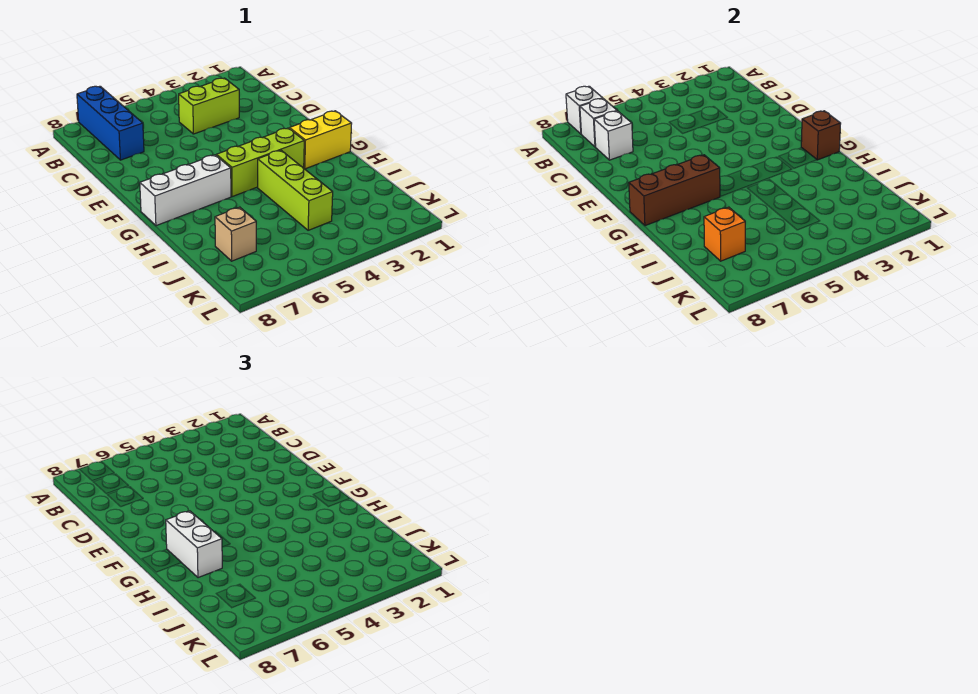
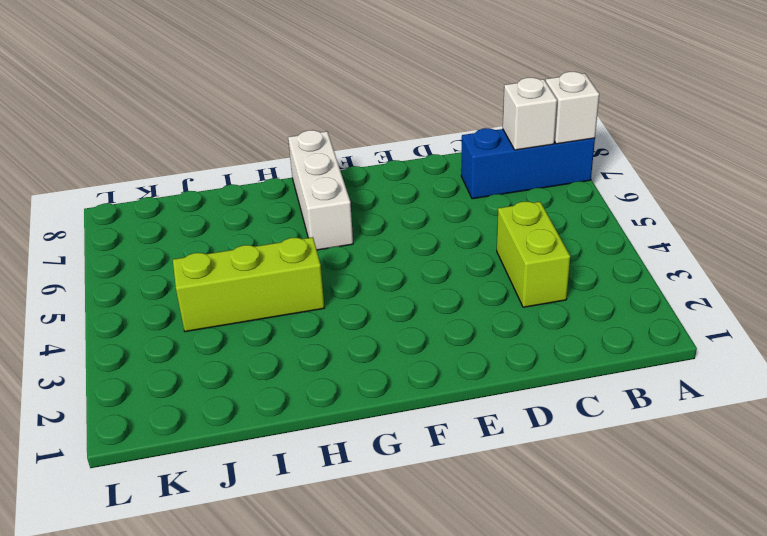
none -> yellow brick G1:G2 level 1
none -> lime brick G3:G5 level 1
none -> tan brick J7 level 1

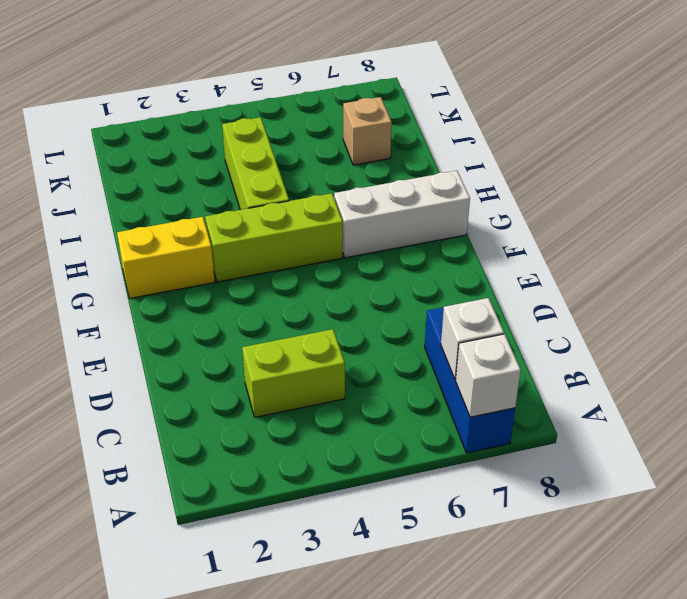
none -> white brick C7 level 2
none -> brown brick G1 level 2
none -> brown brick G6:G8 level 2

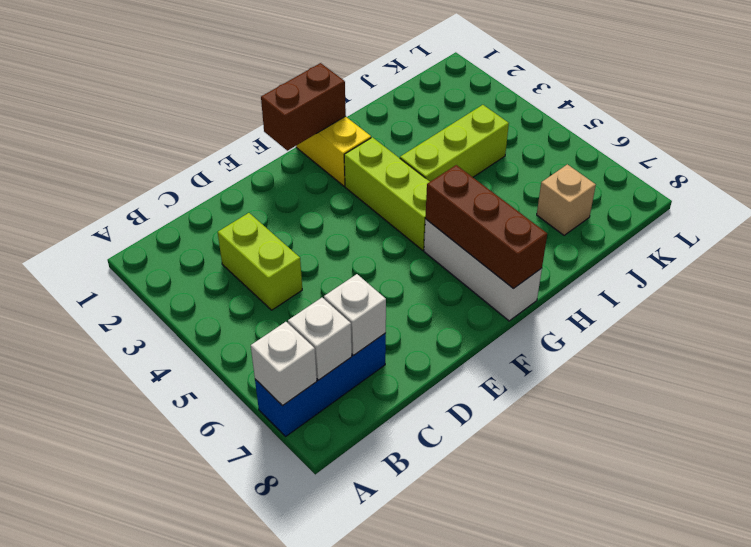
brown brick F1:G1 level 2 -> brown brick G1 level 2
none -> orange brick J7 level 2
none -> white brick G7:H7 level 3

